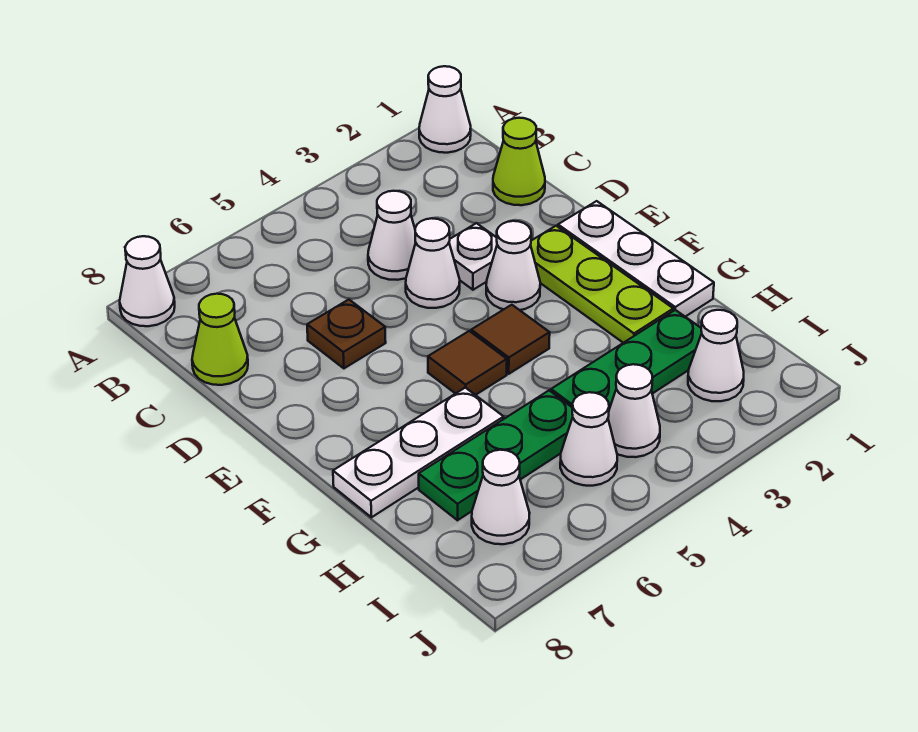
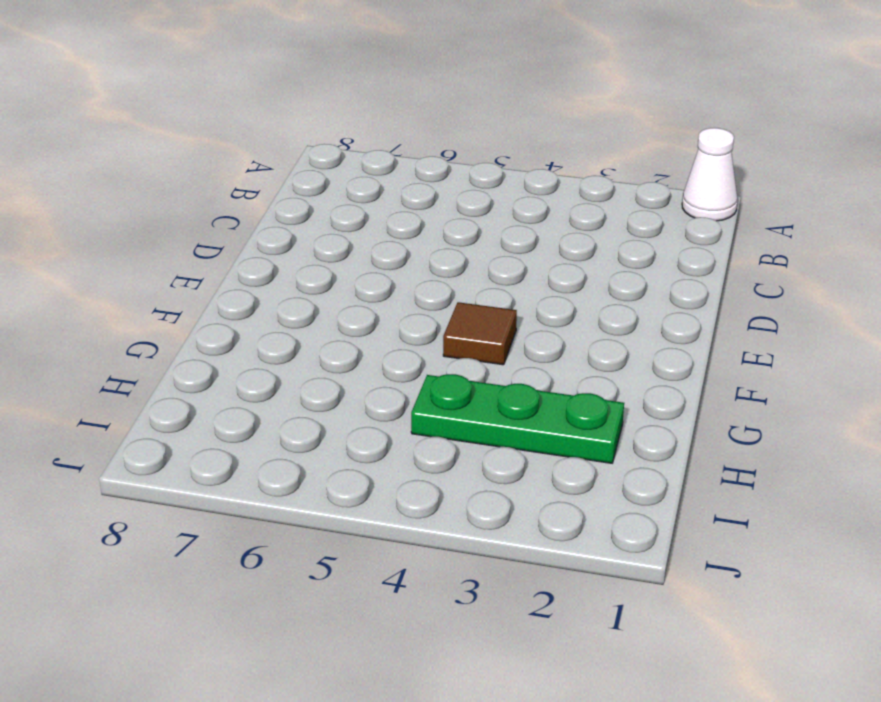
none -> white cone A8 level 1
none -> lime cone C1 level 1
none -> white cone C4 level 1

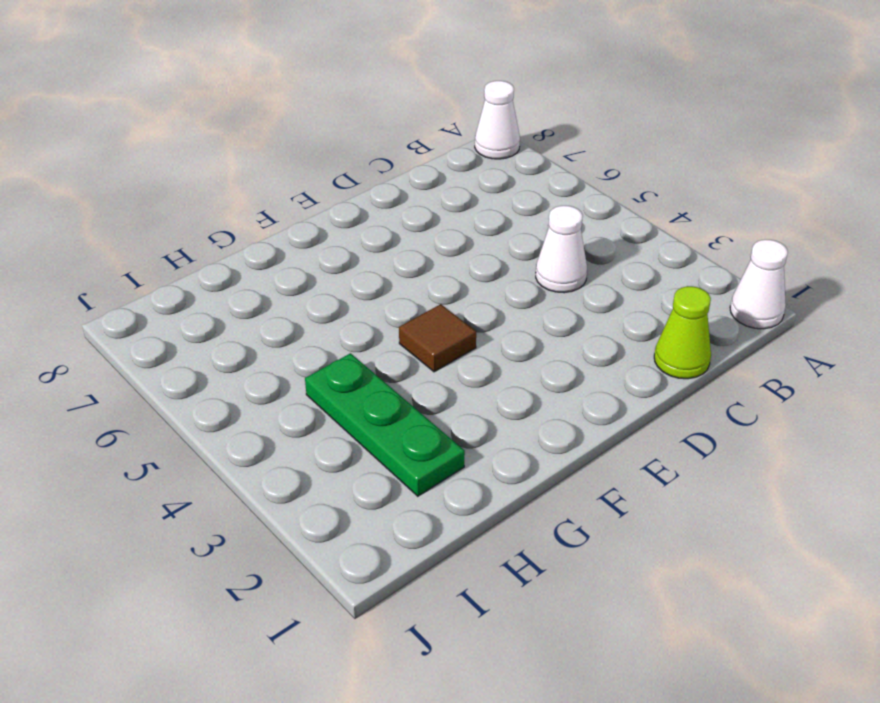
none -> lime cone C8 level 1
none -> white plate D3 level 1
none -> white cone D4 level 1

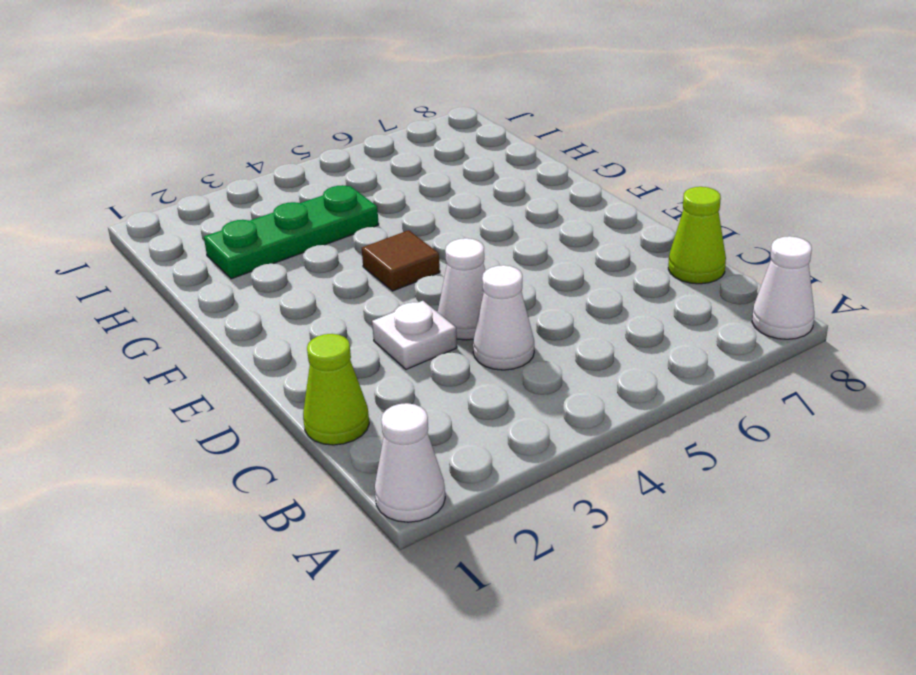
none -> brown plate D6 level 1
none -> white plate E1:G1 level 1
none -> lime plate E2:G2 level 1

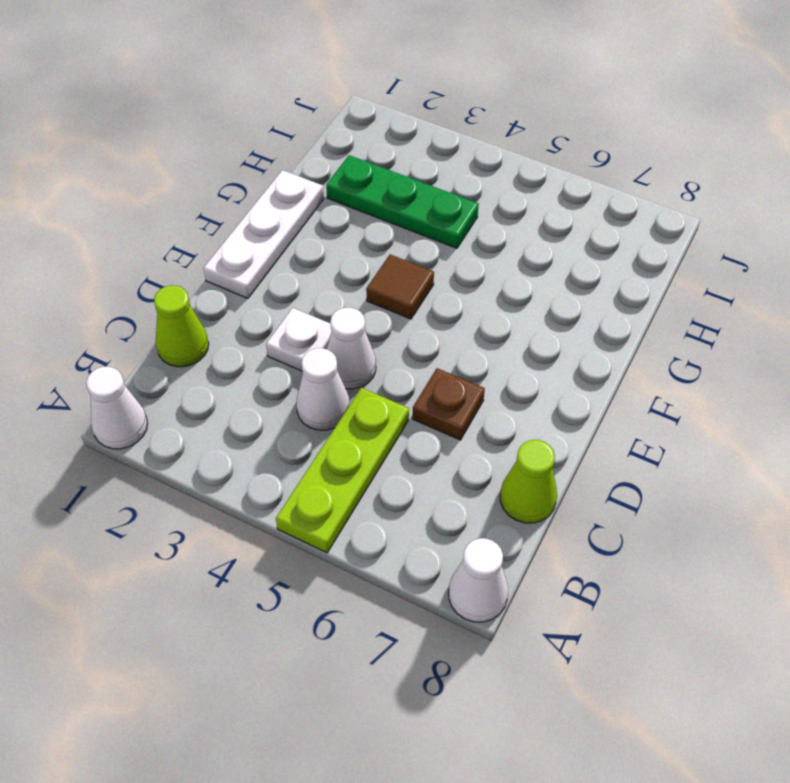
lime plate A5:C5 level 1 -> lime plate E2:G2 level 1
none -> white cone E3 level 1
none -> brown tile F5 level 1
none -> white plate G6:G8 level 1

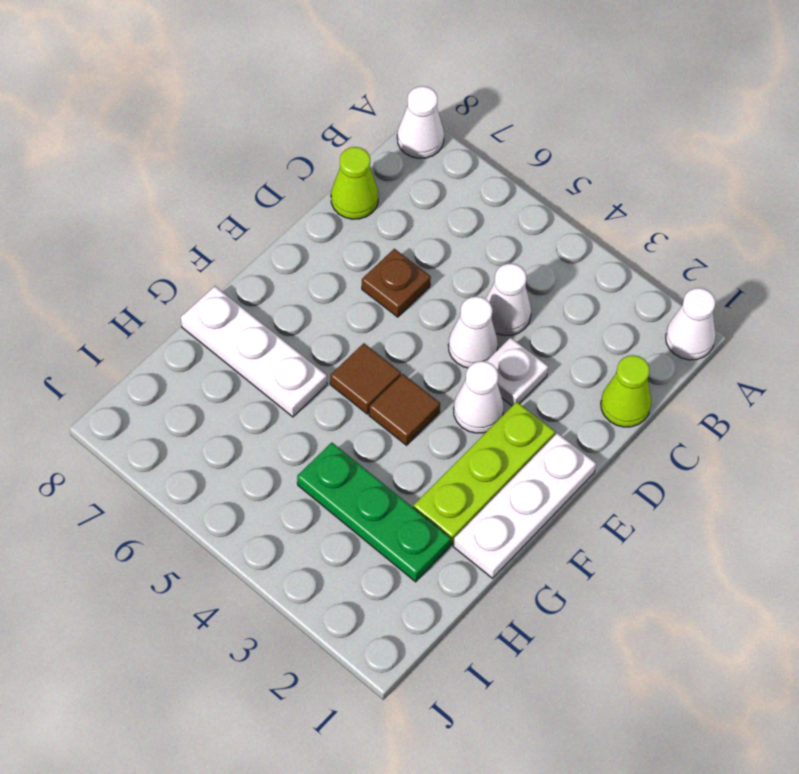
none -> green plate H5:H7 level 1
none -> white cone I2 level 1
none -> white cone I4 level 1

